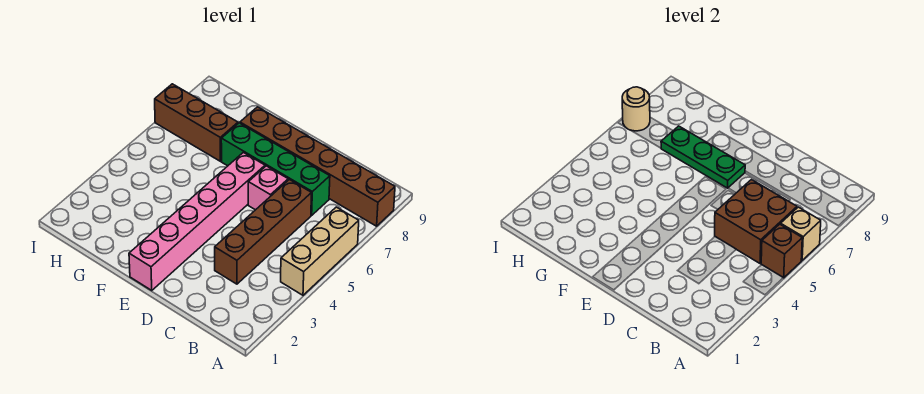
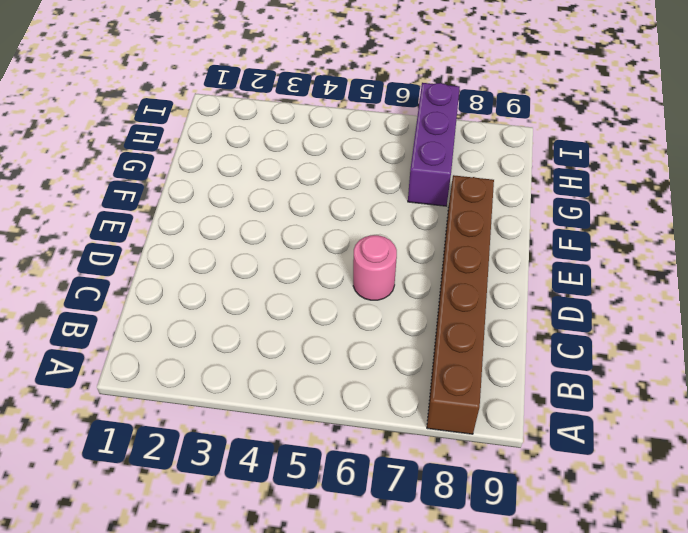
pink round brick D6 level 1 -> pink brick D6 level 1
purple brick G7:I7 level 1 -> brown brick G7:I7 level 1
none -> tan brick A4:A6 level 1
none -> brown brick C3:C6 level 1
none -> green brick C7:F7 level 1

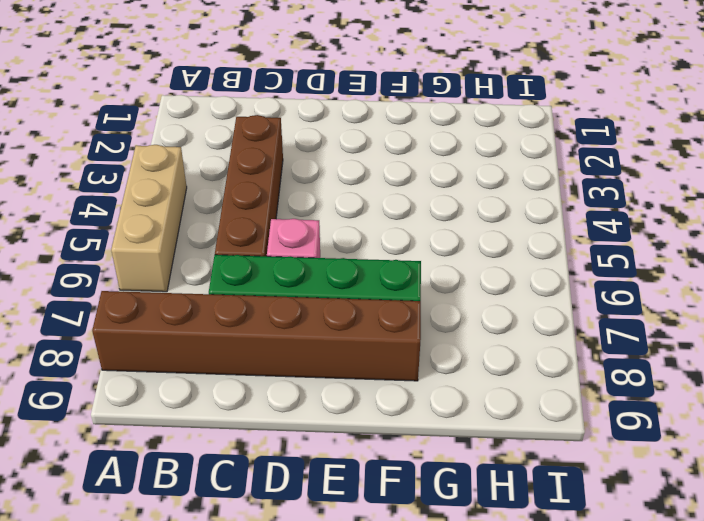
none -> pink brick E1:E6 level 1
none -> brown brick G7:I7 level 1
none -> brown brick A5 level 2

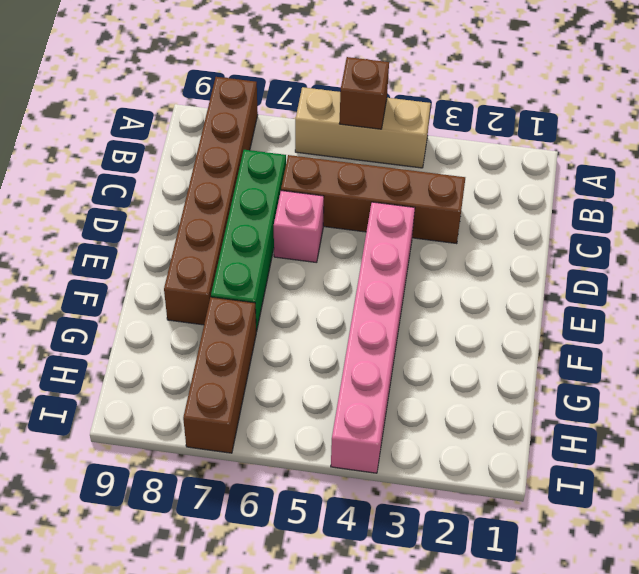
pink brick D4:I4 level 1 -> pink brick E1:E6 level 1
none -> tan brick A6 level 2
none -> brown brick B5:C6 level 2
none -> green plate E7:G7 level 2

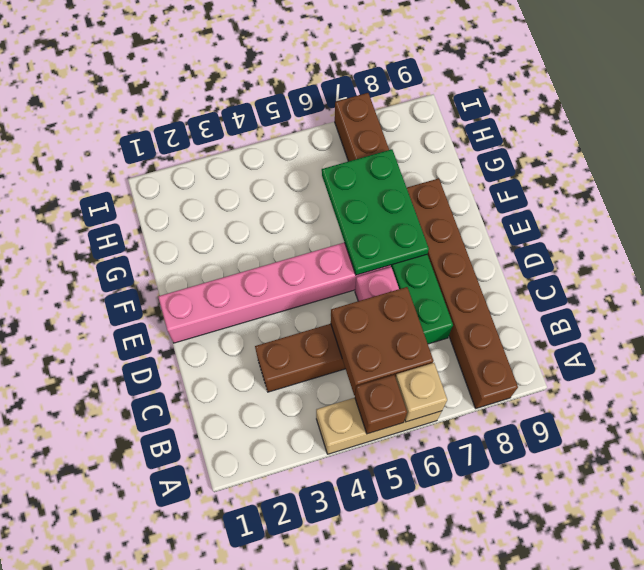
green plate E6:G7 level 2 -> green plate E7:G7 level 2
none -> tan round brick I7 level 2

